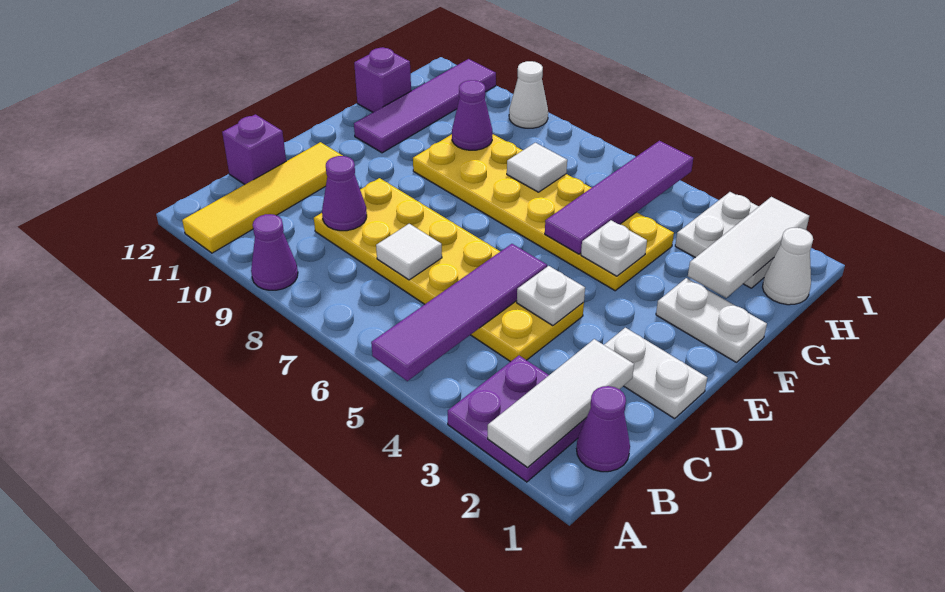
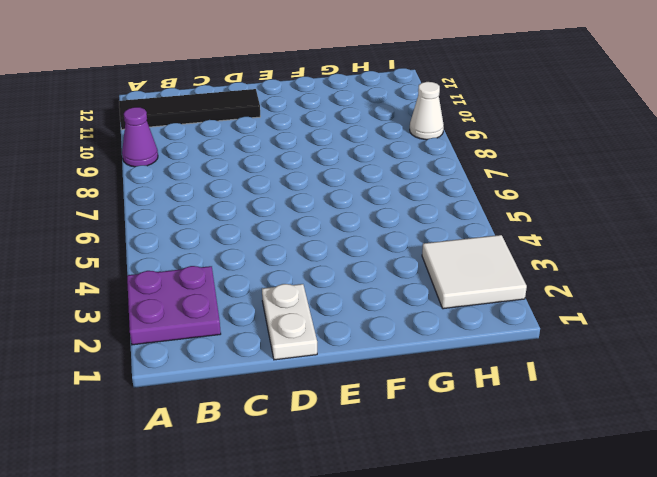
black tile A11:D11 level 1 -> yellow tile A11:D11 level 1
white tile H2:I3 level 1 -> white plate H2:I3 level 1
none -> purple cone B1 level 1
none -> yellow plate C4:D9 level 1
none -> purple brick C12 level 1

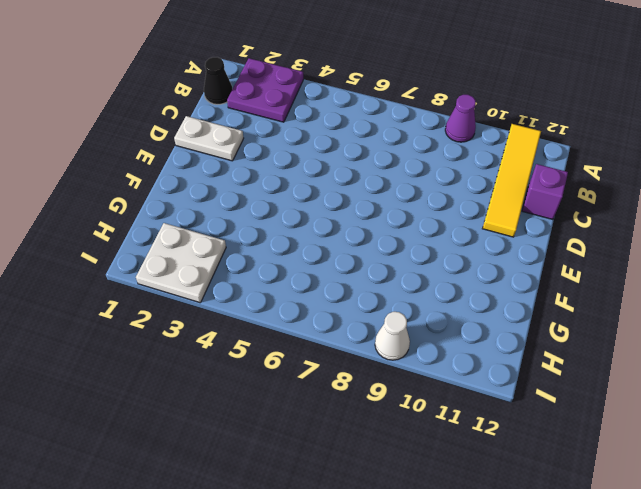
black cone B1 level 1 -> purple cone B1 level 1
none -> yellow plate C4:D9 level 1
none -> white plate F1:F2 level 1
none -> yellow plate F4:G9 level 1

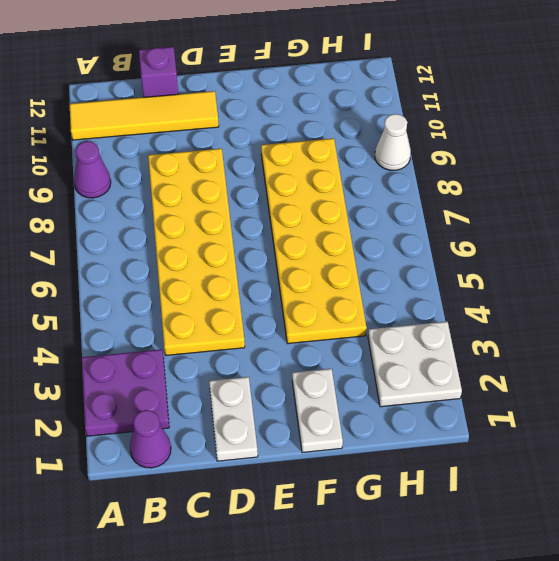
none -> purple tile F11:I11 level 1
none -> purple brick G12 level 1
none -> white cone H1 level 1

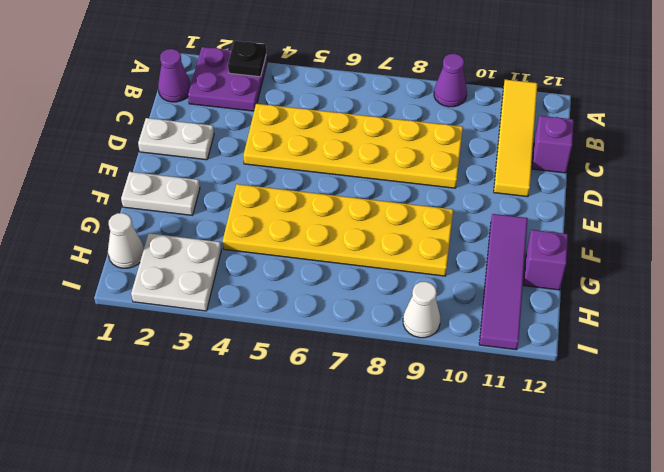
black plate A3 level 2 -> none
none -> white tile A2:C2 level 2
none -> purple tile A5:D5 level 2
none -> white tile C7 level 2

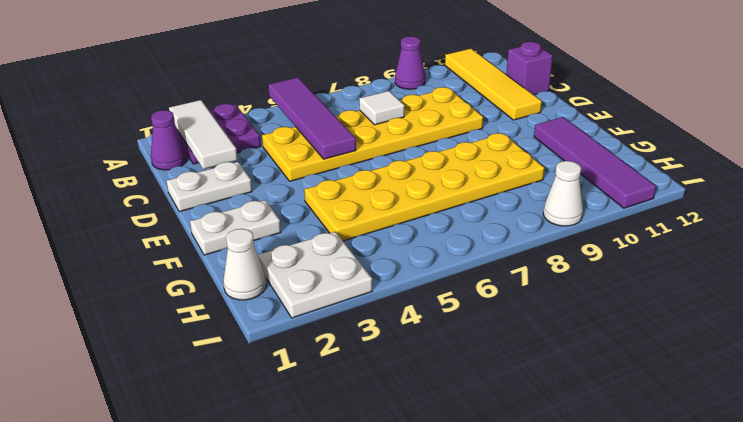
none -> purple brick G12 level 1
none -> purple cone C9 level 2
none -> white plate D4 level 2

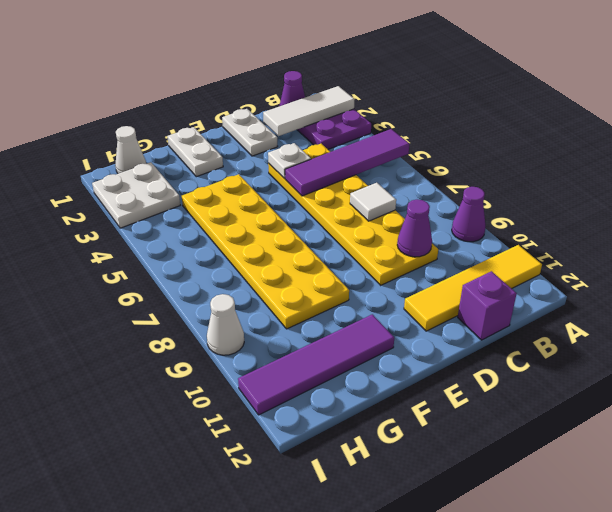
none -> purple brick G12 level 1
none -> white plate F4 level 2
none -> purple tile F5:I5 level 2

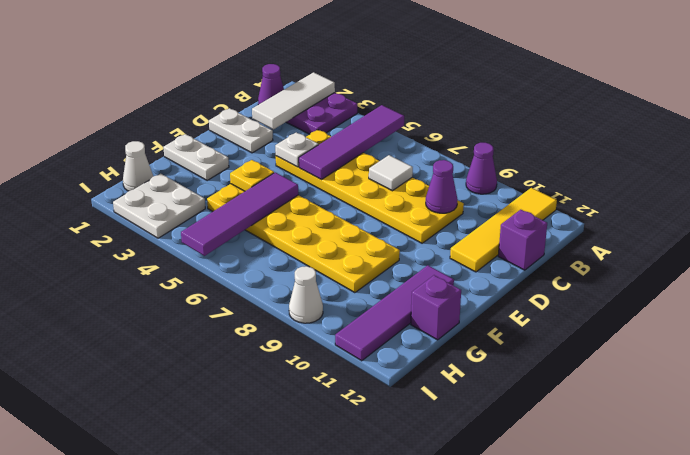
yellow plate F4 level 2 -> white plate F4 level 2
none -> white tile G2:I2 level 2
none -> white tile G7 level 2
none -> purple cone G9 level 2

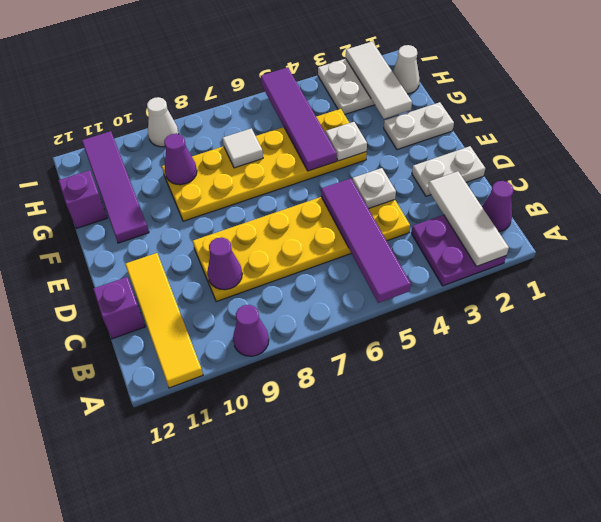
none -> white tile C7 level 2

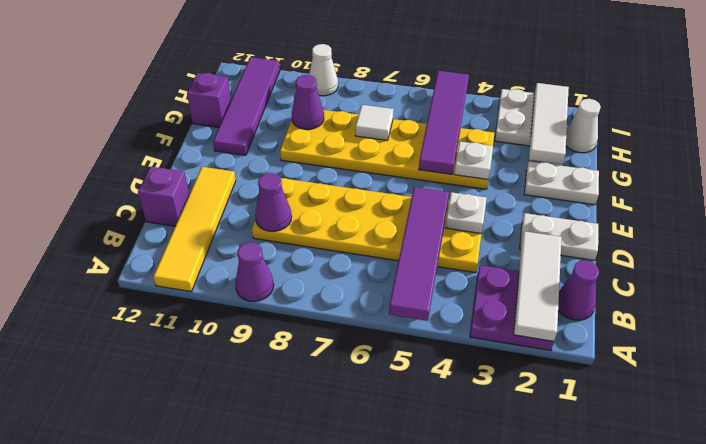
none -> white tile C7 level 2

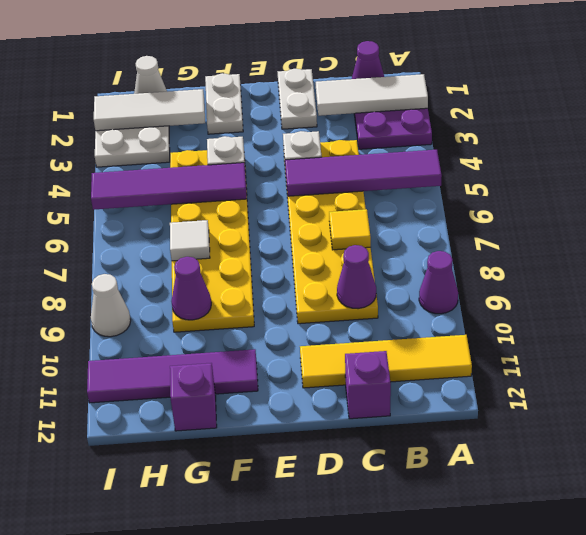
yellow tile C7 level 2 -> white tile C7 level 2

